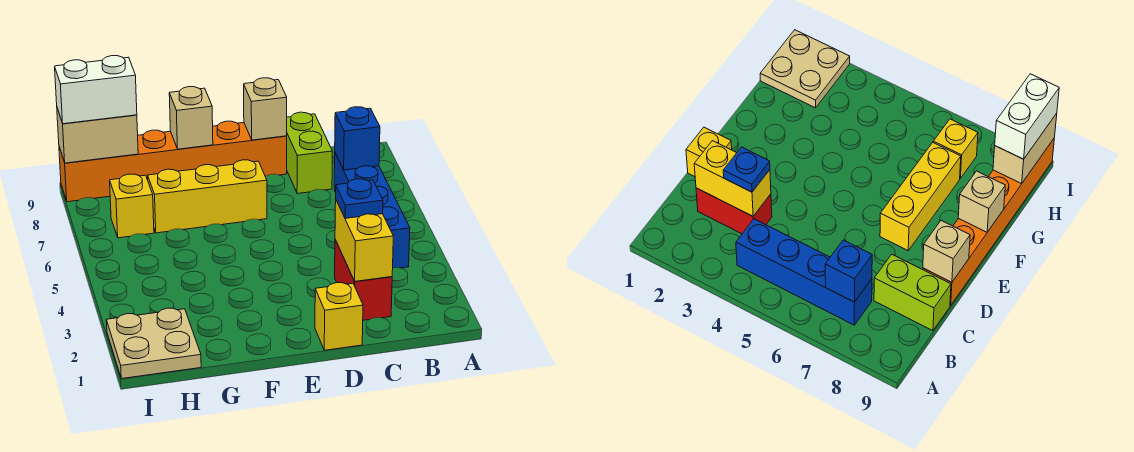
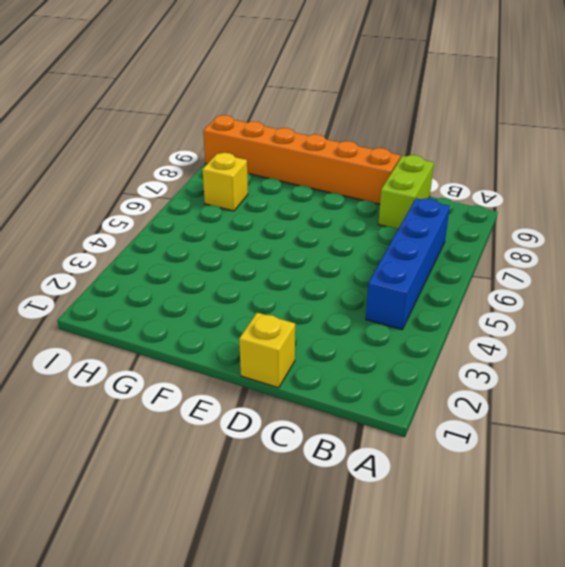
none -> red brick C2:C3 level 1
none -> yellow brick E7:G7 level 1
none -> tan plate H1:I2 level 1

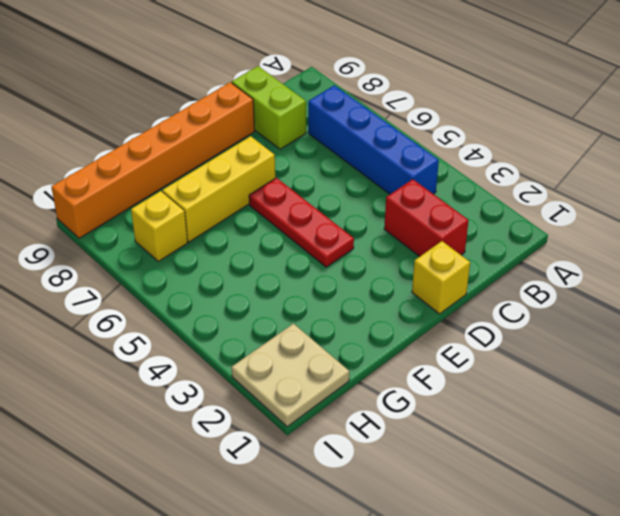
red plate E4:E6 level 1 -> none
none -> blue brick B7 level 2
none -> yellow brick C2:C3 level 2
none -> tan brick D9 level 2

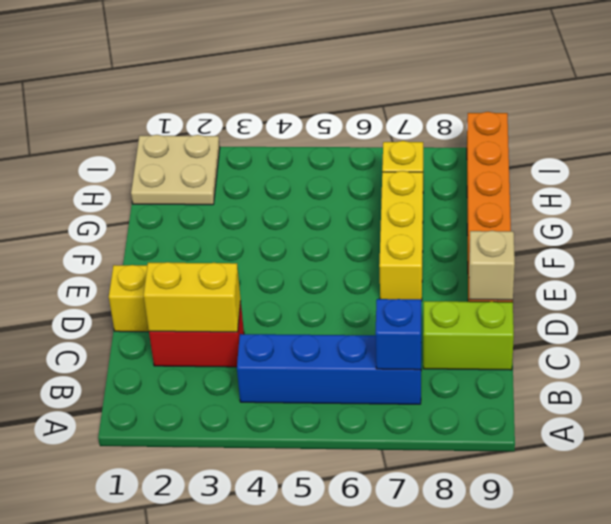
none -> tan brick F9 level 2
none -> tan brick H9:I9 level 2
none -> blue plate C3 level 3

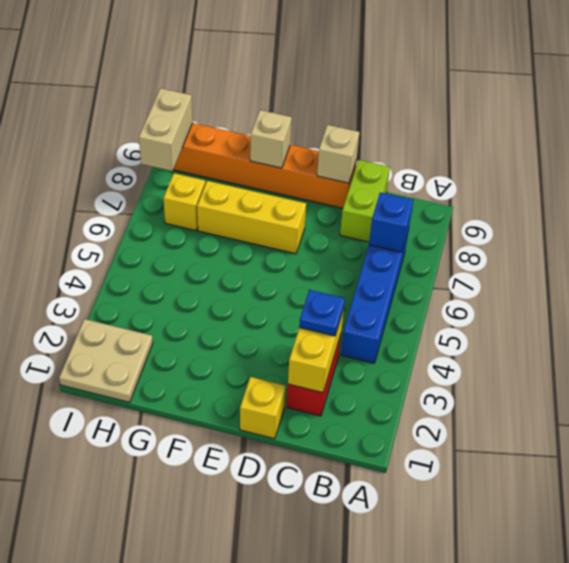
tan brick I8:I9 level 2 -> tan brick H9:I9 level 2
none -> white brick H9:I9 level 3

